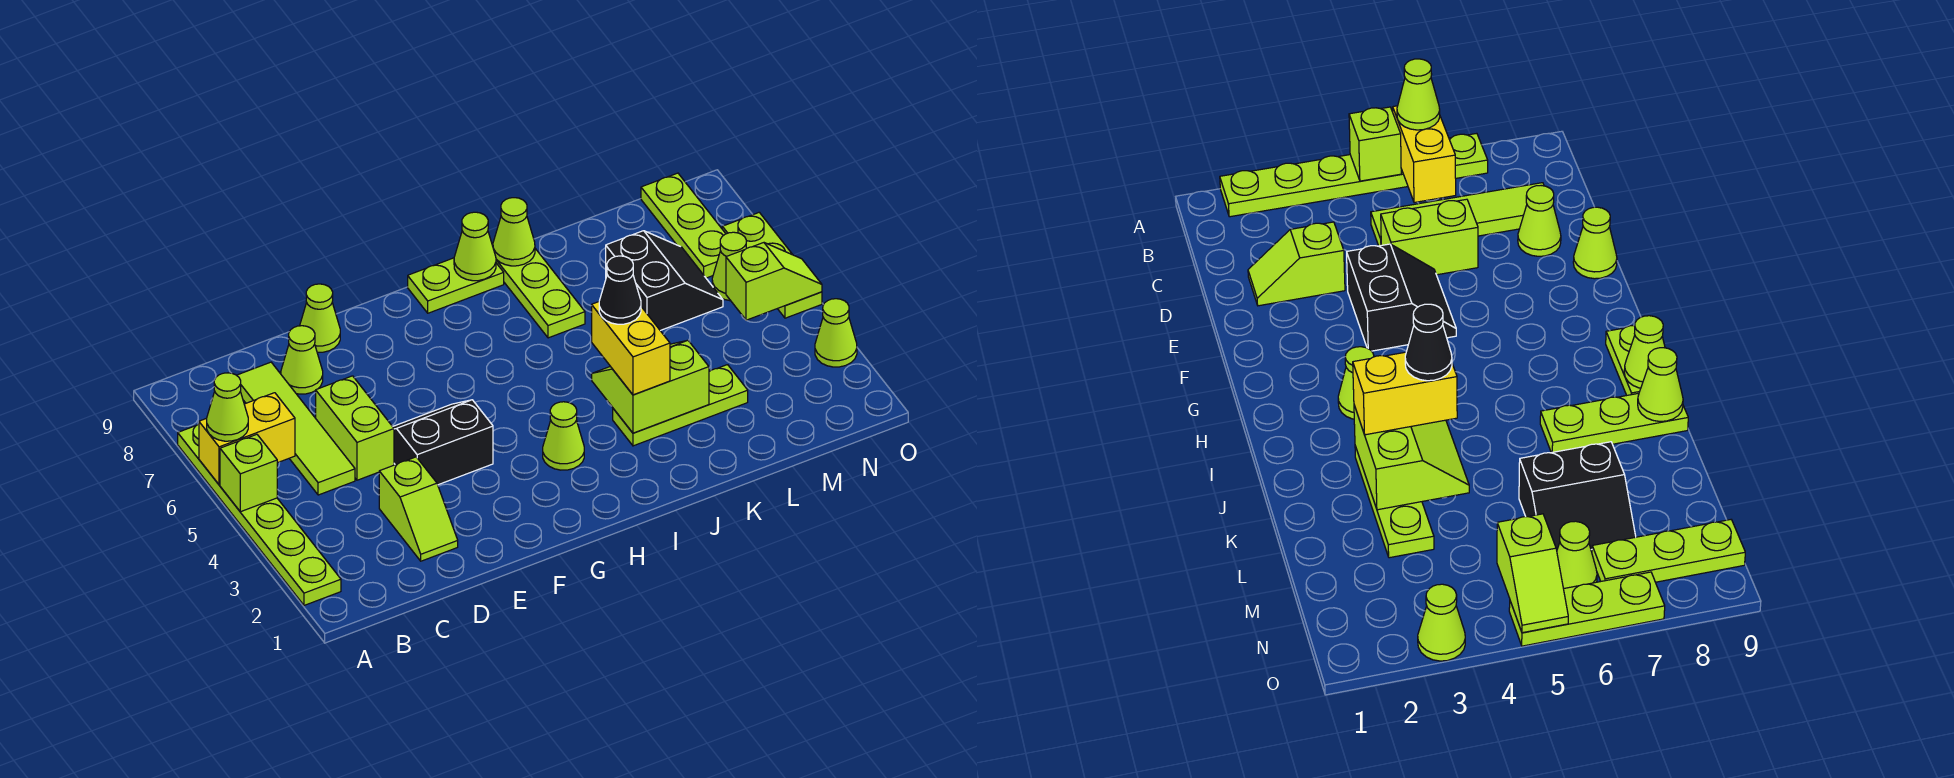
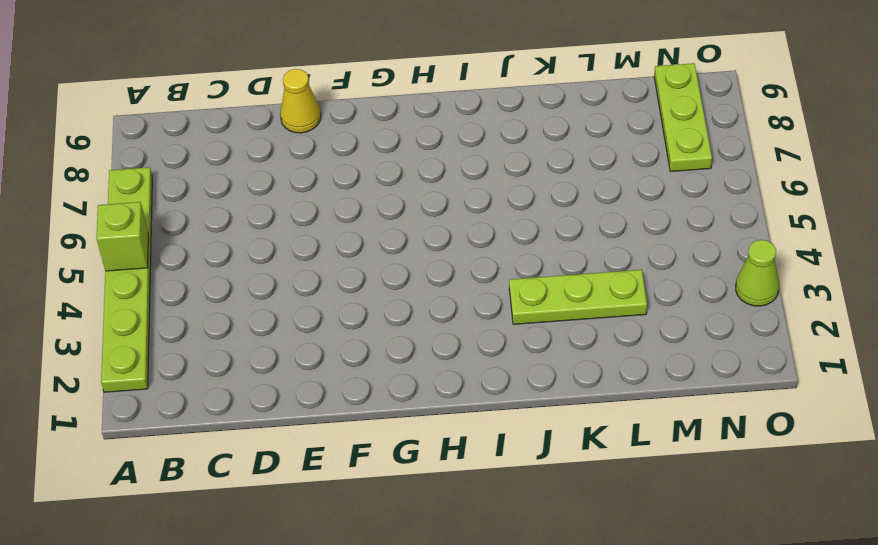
yellow cone E9 level 1 -> lime cone E9 level 1
none -> lime tile C5:C8 level 1
none -> lime slope D2:D3 level 1 top 3
none -> lime brick D5:D6 level 1

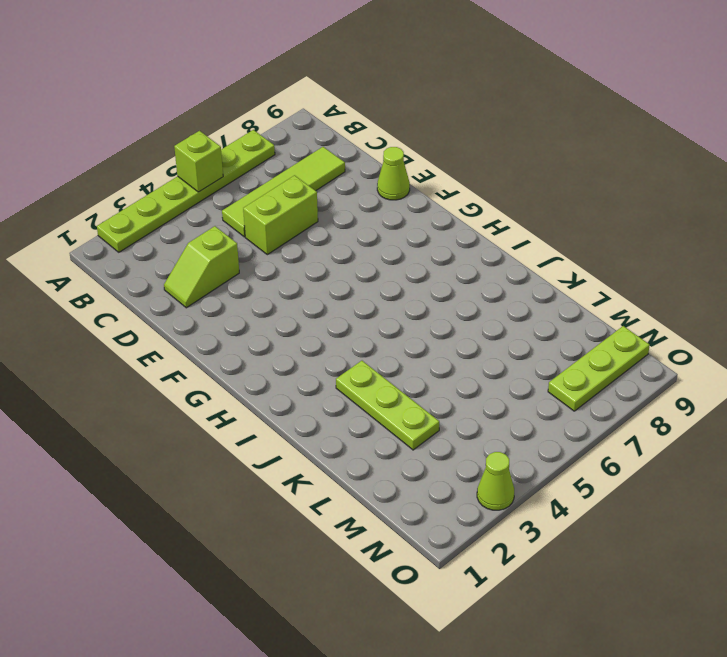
none -> lime cone D8 level 1
none -> black slope E4:F5 level 1 top 4
none -> lime cone H3 level 1

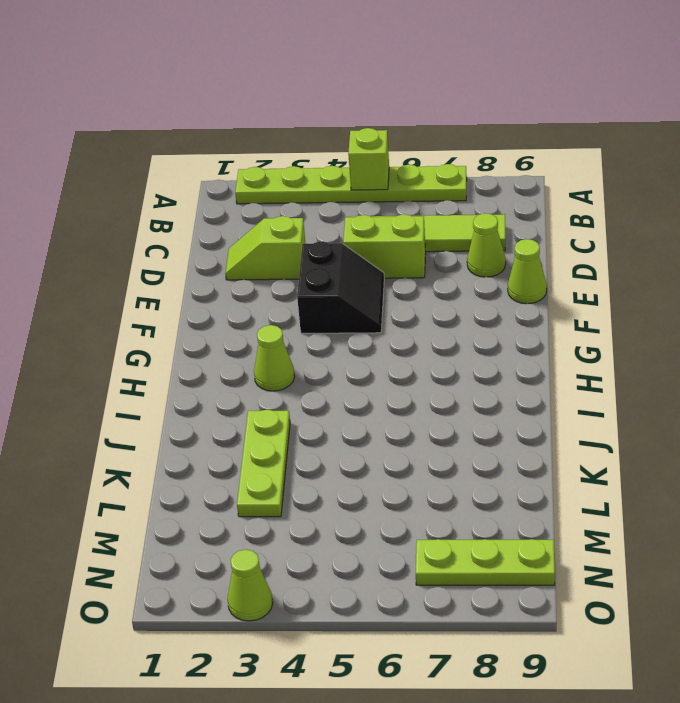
none -> lime plate H9:I9 level 1
none -> lime plate J7:J9 level 1
none -> black slope L6:M7 level 1 top L

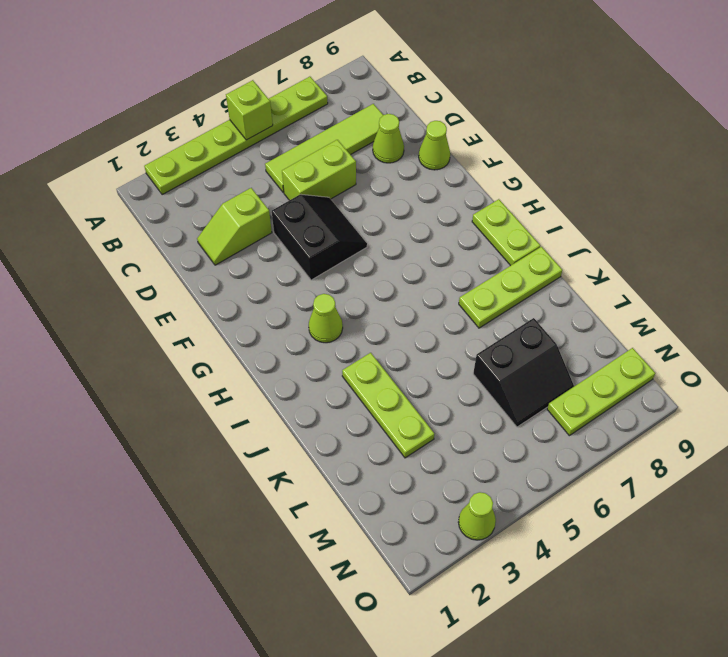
none -> lime cone N6 level 1
none -> lime plate O5:O7 level 1
none -> yellow brick A6:B6 level 2

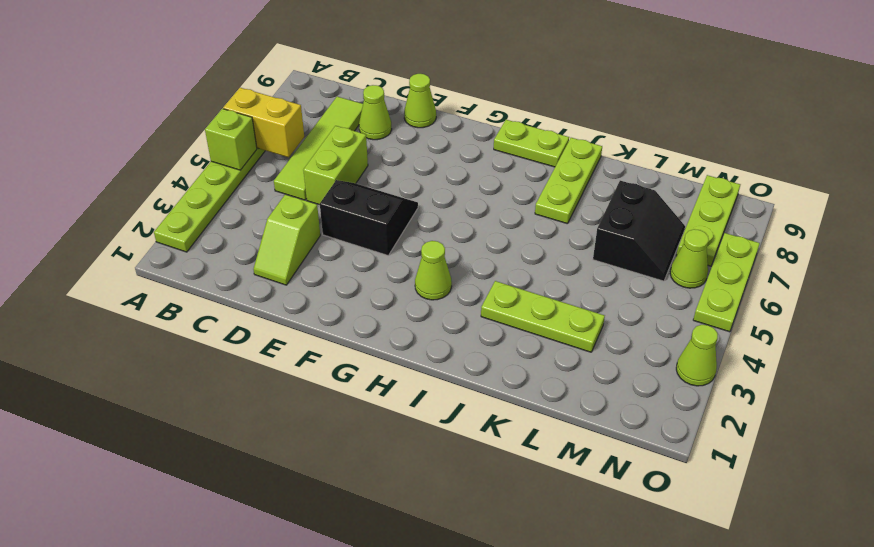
none -> lime cone I9 level 2
none -> lime slope J3:K4 level 2 top 3
none -> lime cone J9 level 2

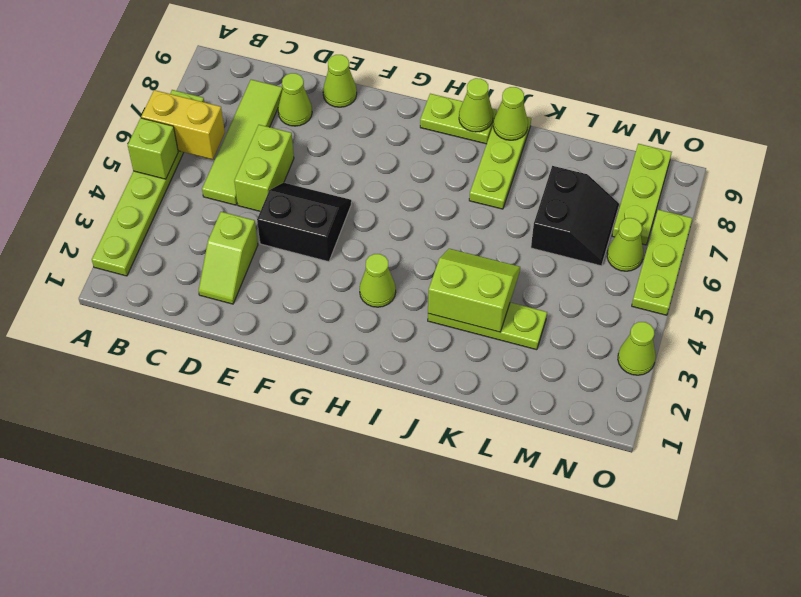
none -> lime slope N5:O5 level 2 top N
none -> lime cone A6 level 3
none -> yellow brick J3:J4 level 3

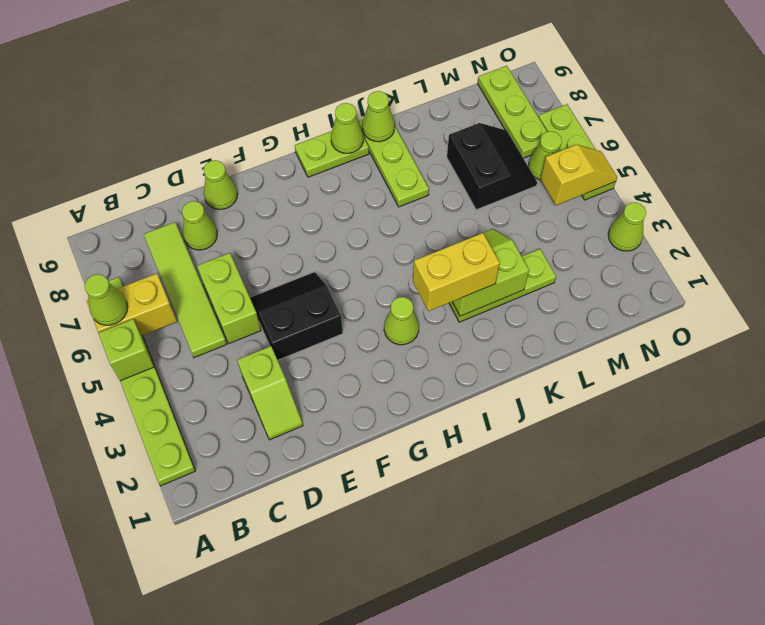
yellow brick I3:J3 level 3 -> yellow brick J3:J4 level 3
yellow slope N5:O5 level 2 top N -> lime slope N5:O5 level 2 top N
none -> black cone J4 level 4

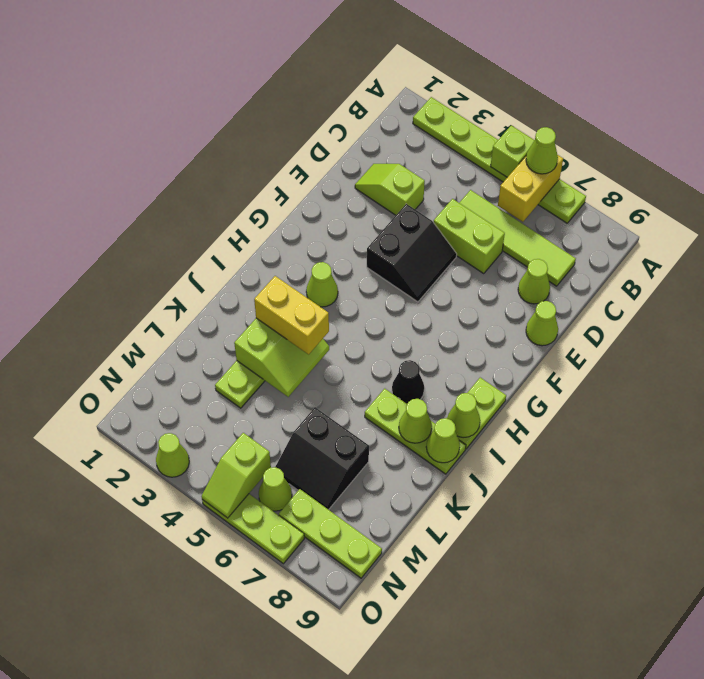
black cone I7 level 1 -> black cone J4 level 4
lime cone J8 level 2 -> none

